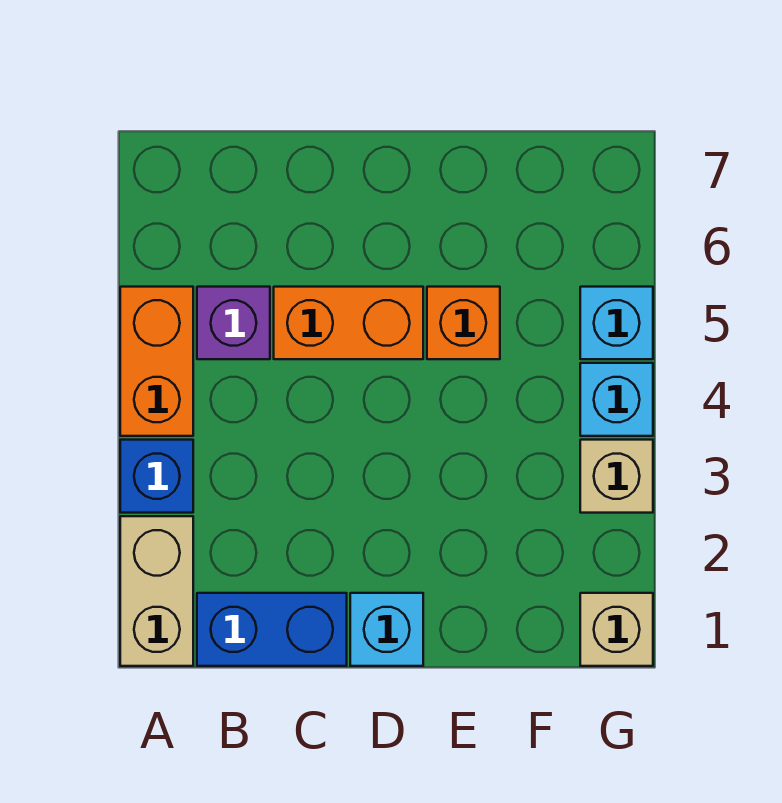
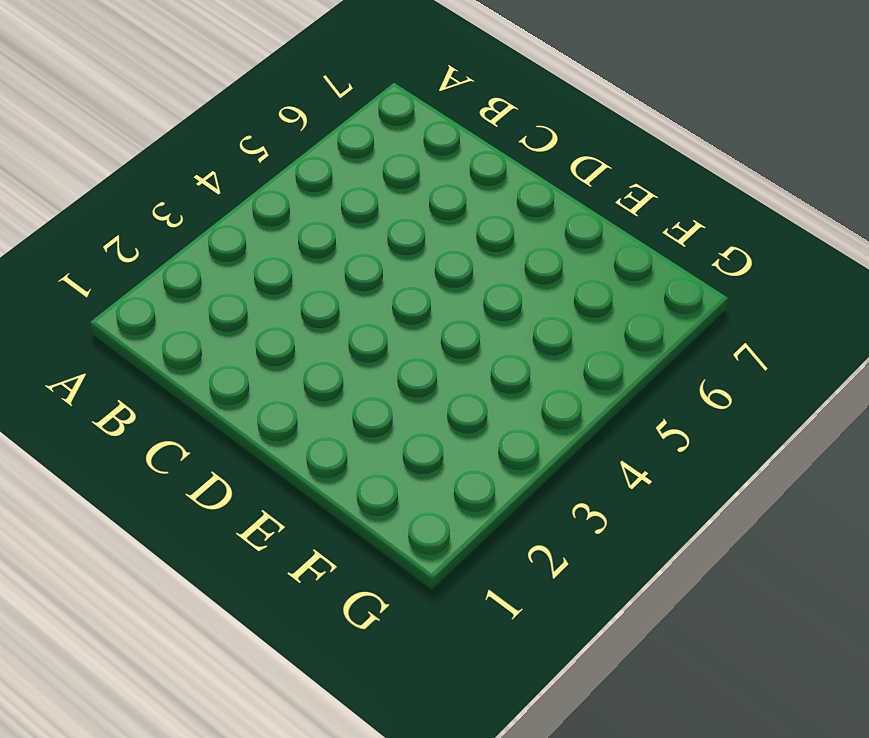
none -> tan brick A1:A2 level 1
none -> blue brick A3 level 1
none -> orange brick A4:A5 level 1

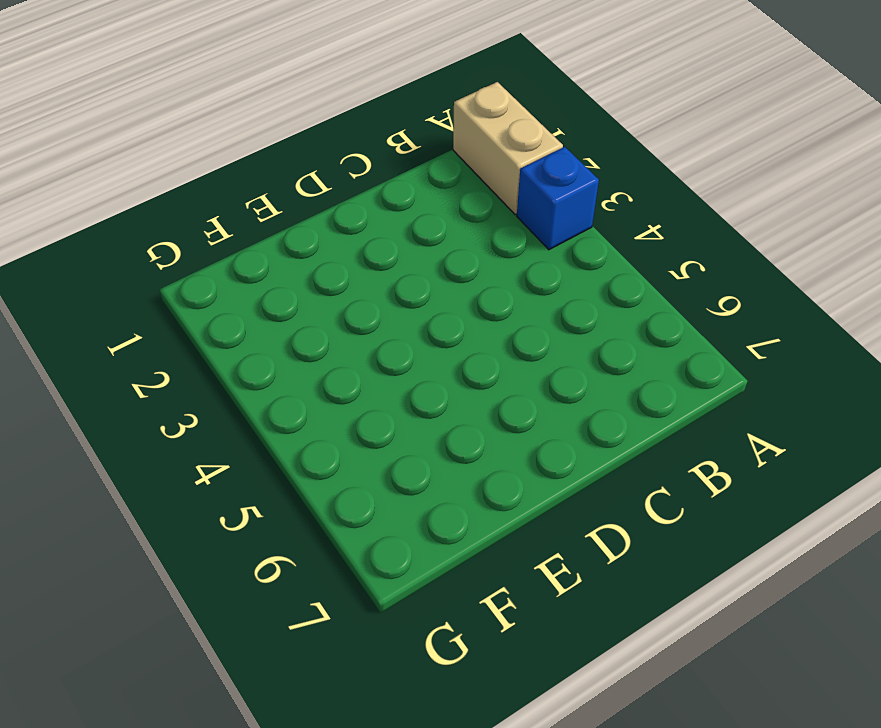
none -> orange brick A4:A5 level 1
none -> blue brick B1:C1 level 1
none -> purple brick B5 level 1

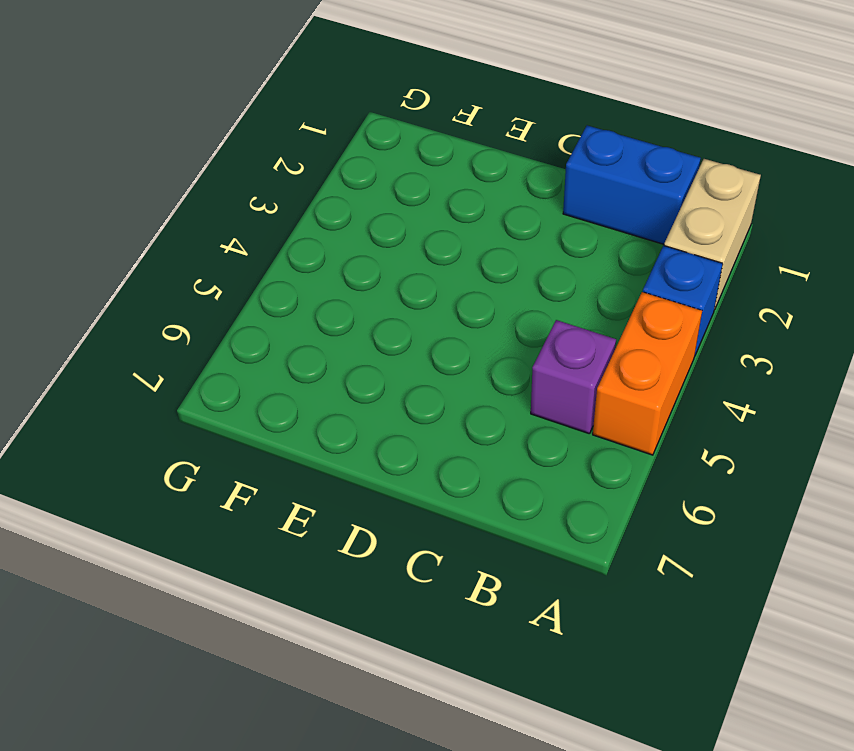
none -> orange brick C5:D5 level 1
none -> cyan brick D1 level 1
none -> orange brick E5 level 1

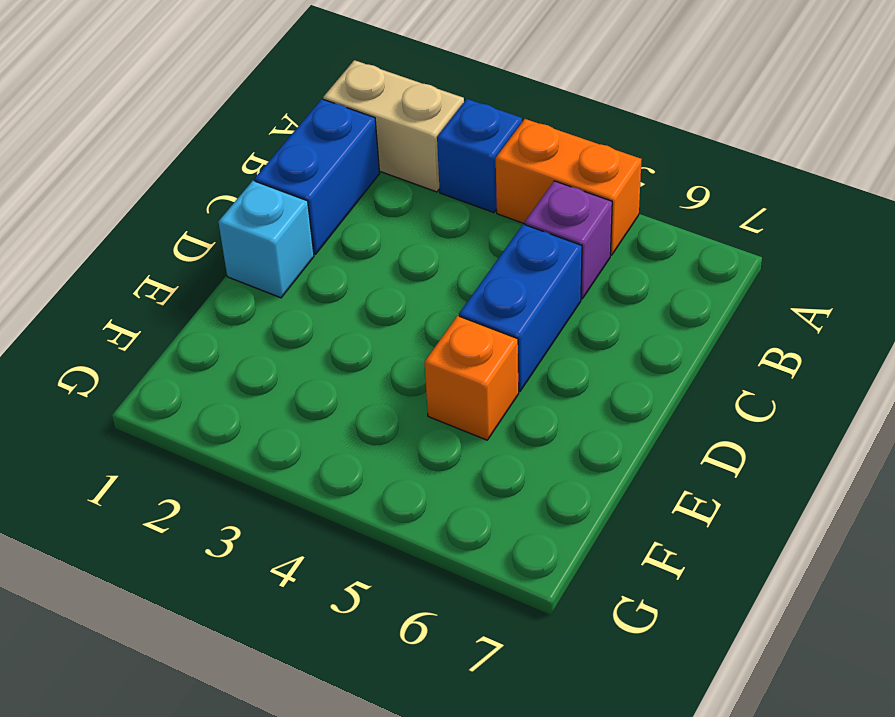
blue brick C5:D5 level 1 -> orange brick C5:D5 level 1
none -> tan brick G1 level 1
none -> tan brick G3 level 1
none -> cyan brick G4 level 1

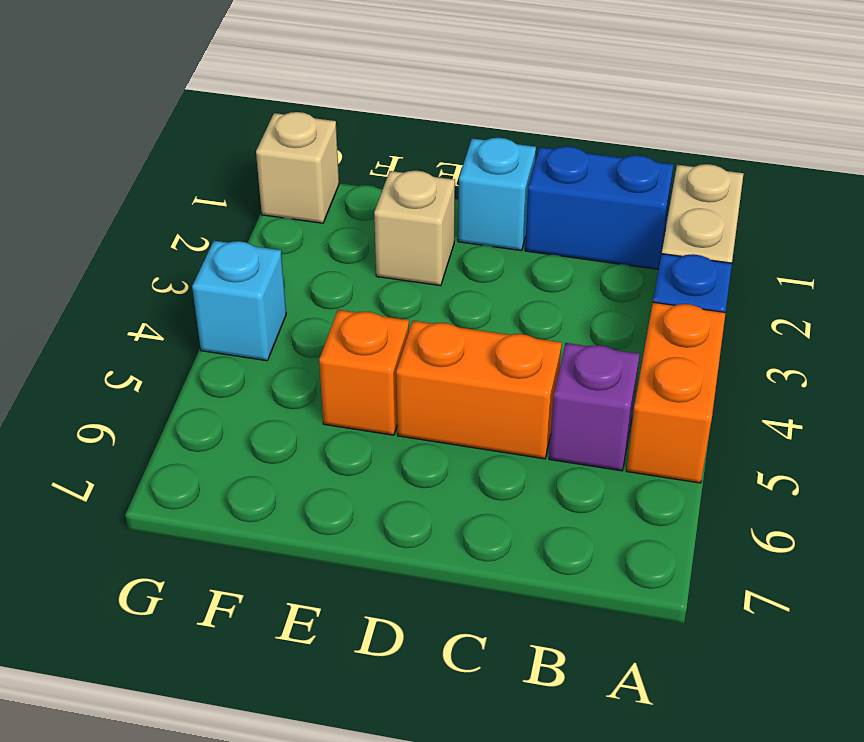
tan brick E2 level 1 -> tan brick G3 level 1
none -> cyan brick G5 level 1

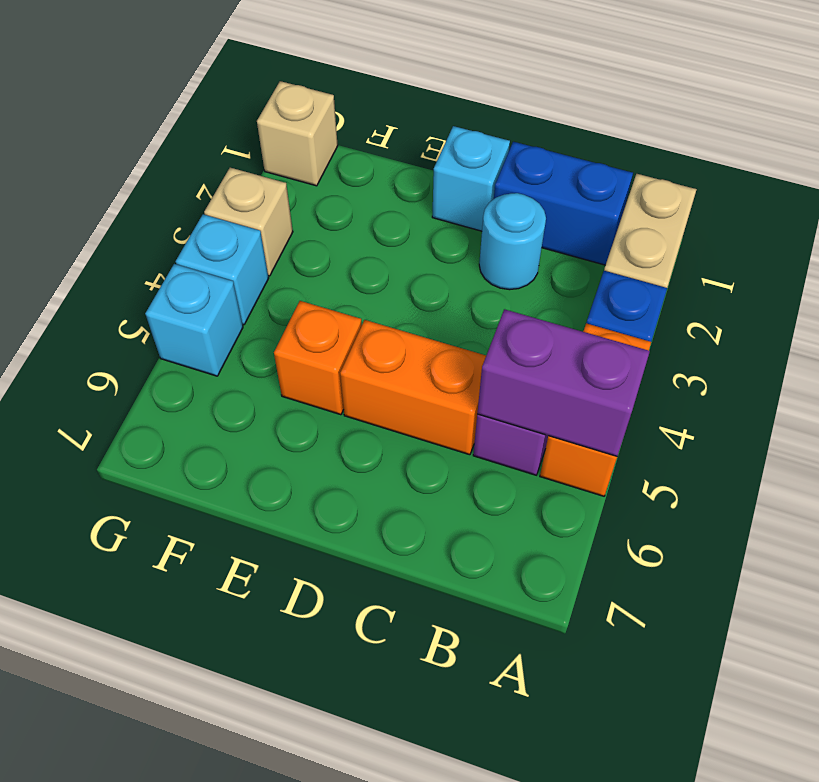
purple brick A5:B5 level 2 -> none
cyan round brick C2 level 1 -> none

